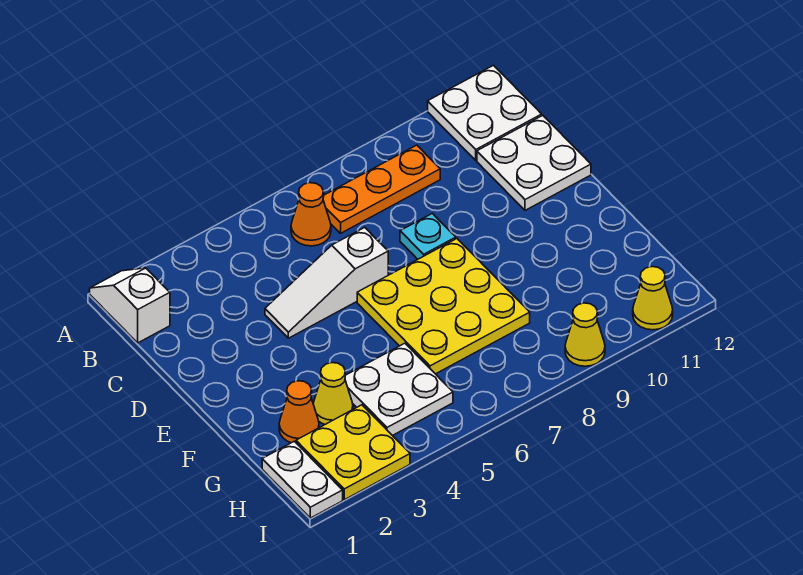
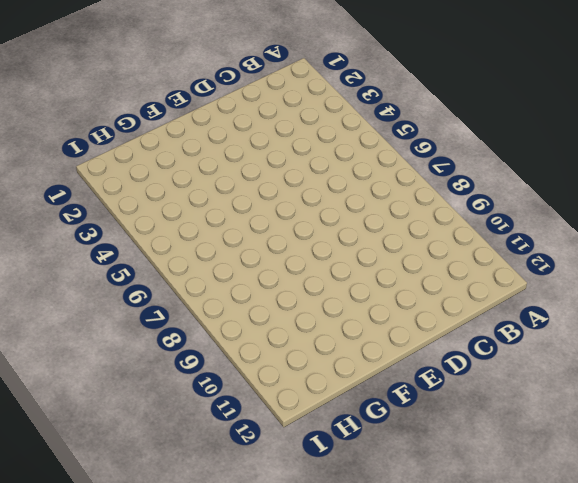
none -> white slope A1:B1 level 1 top B
none -> white plate A11:B12 level 1
none -> orange cone B6 level 1

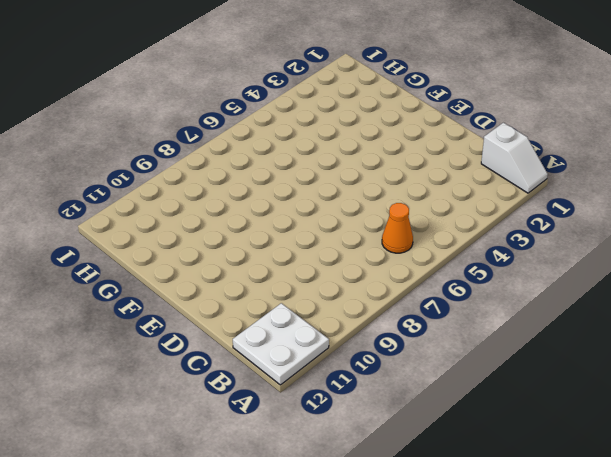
none -> orange plate B7:B9 level 1
none -> white plate C11:D12 level 1
none -> white slope D4:D6 level 1 top 6

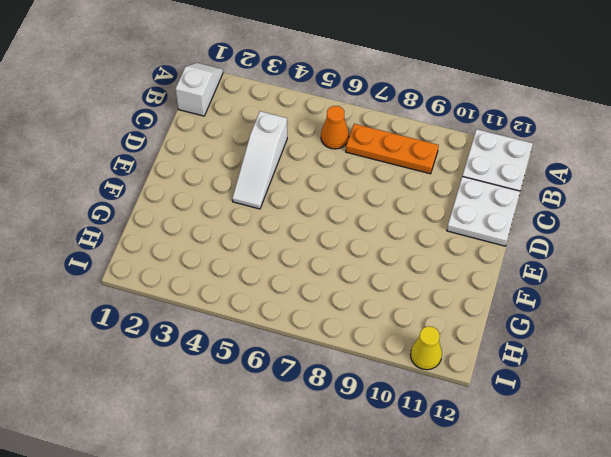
white slope C4:E4 level 1 top C -> white slope D4:D6 level 1 top 6
none -> cyan plate D8 level 1
none -> yellow plate E6:G8 level 1
none -> orange cone G2 level 1

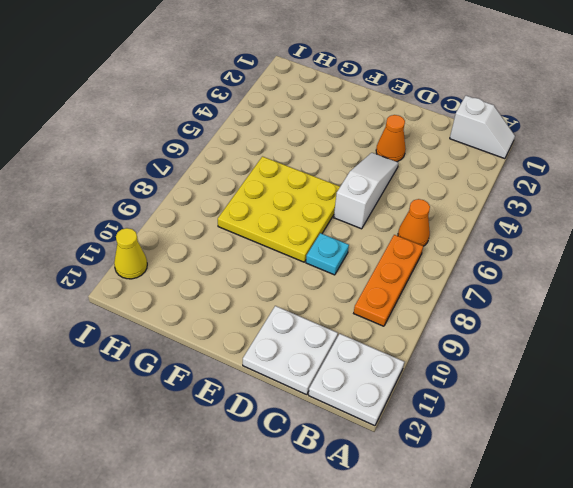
orange cone D3 level 1 -> orange cone G2 level 1
none -> yellow cone G3 level 1
none -> white plate G4:H5 level 1
none -> white plate H1:I1 level 1

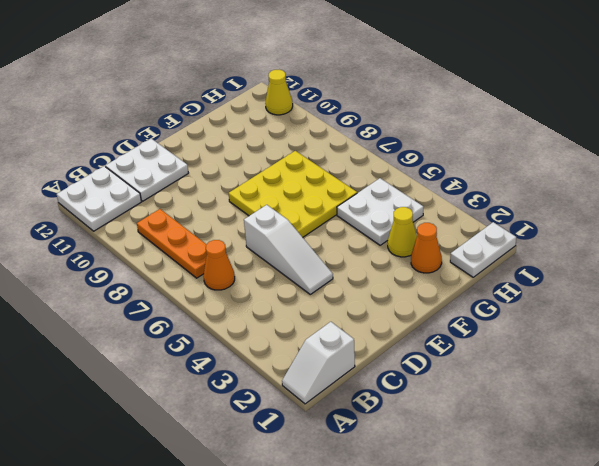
none -> cyan plate D8 level 1
none -> yellow plate H2:I3 level 1
none -> yellow cone I9 level 1

